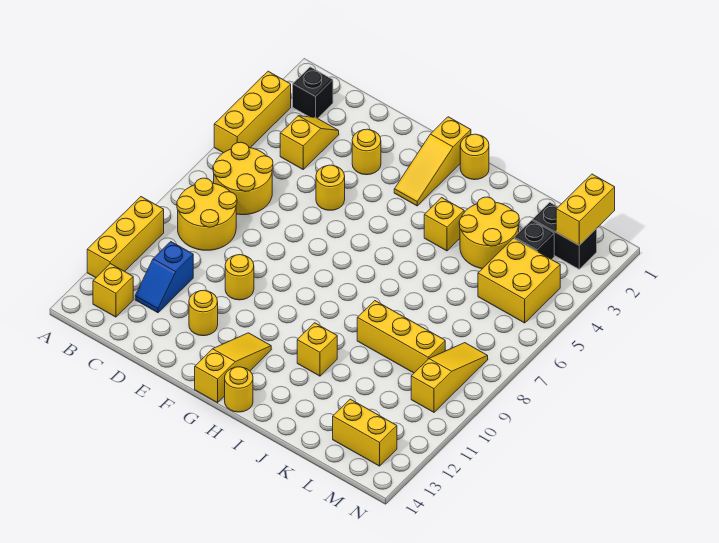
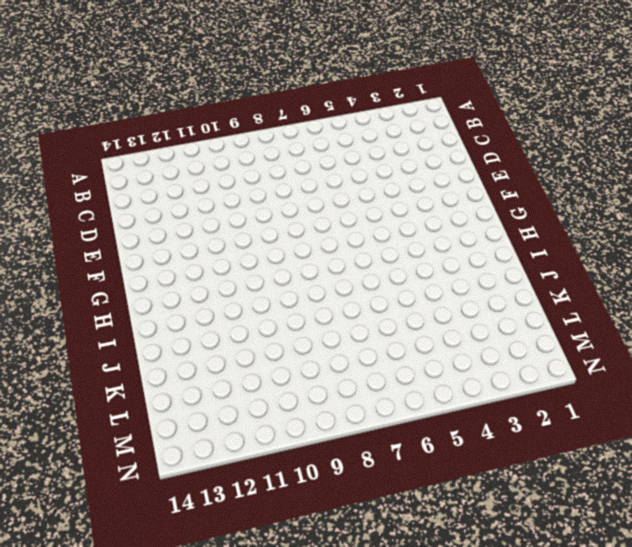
none -> yellow brick A3:A5 level 1
none -> yellow brick A10:A12 level 1
none -> black brick B2 level 1

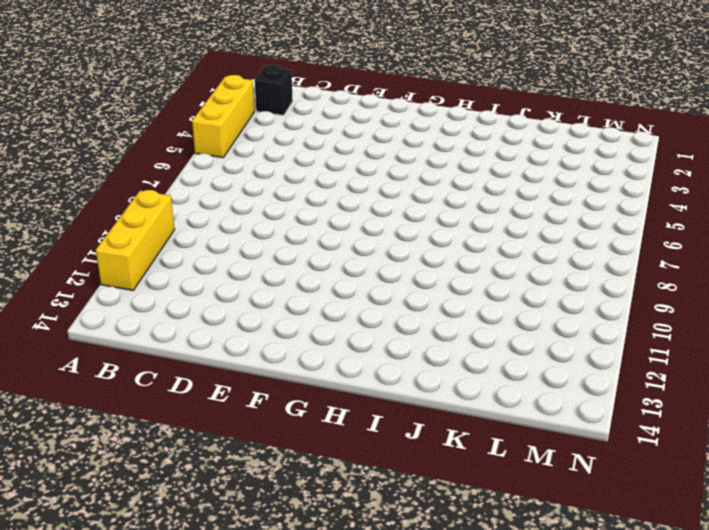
none -> yellow round brick B6:C7 level 1
none -> yellow round brick B8:C9 level 1
none -> yellow brick B13 level 1

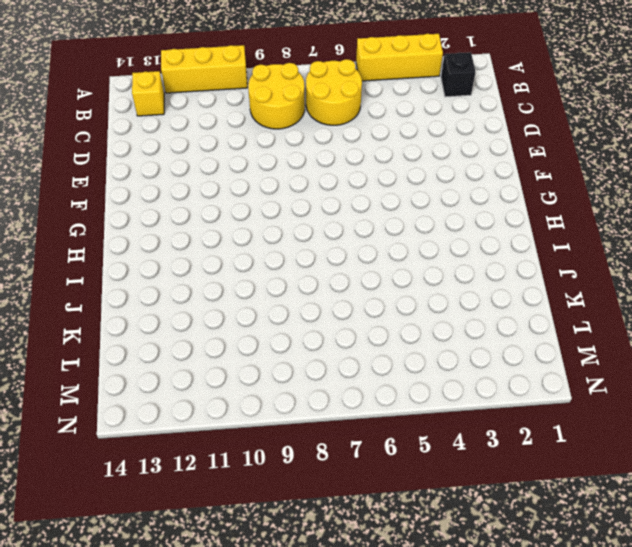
none -> yellow slope C3:C4 level 1 top 4
none -> blue slope C11:C12 level 1 top 11
none -> yellow round brick E3 level 1

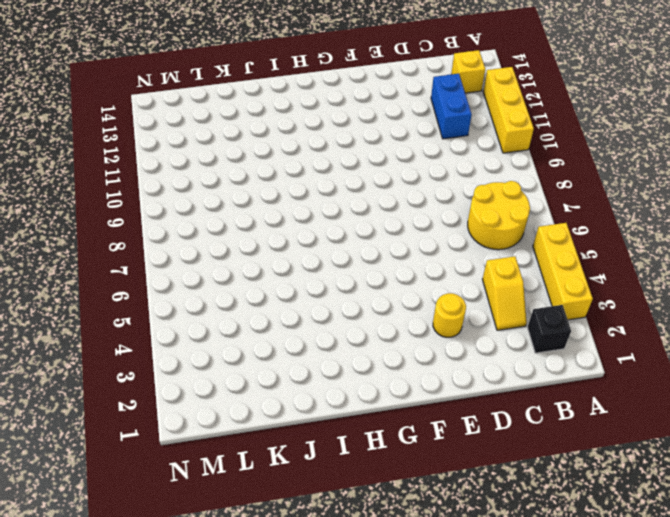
blue brick C11:C12 level 1 -> blue slope C11:C12 level 1 top 11
none -> yellow round brick B8:C9 level 1
none -> yellow round brick E5 level 1
none -> yellow round brick E10 level 1

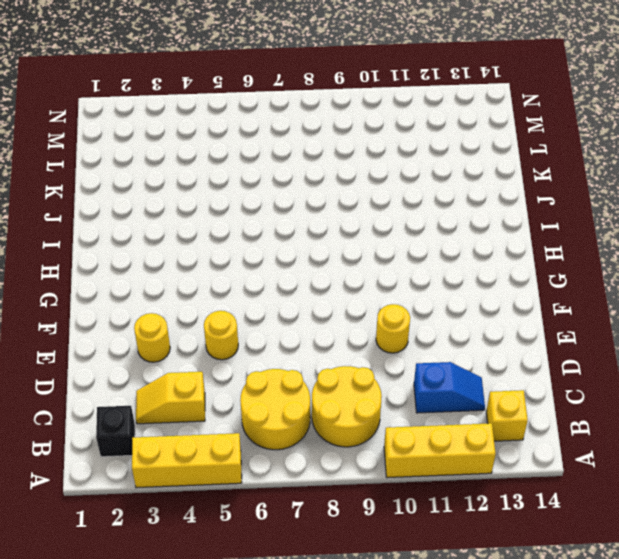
none -> yellow round brick E12 level 1
none -> yellow slope G1:G3 level 1 top 1
none -> yellow slope G12:G14 level 1 top 14

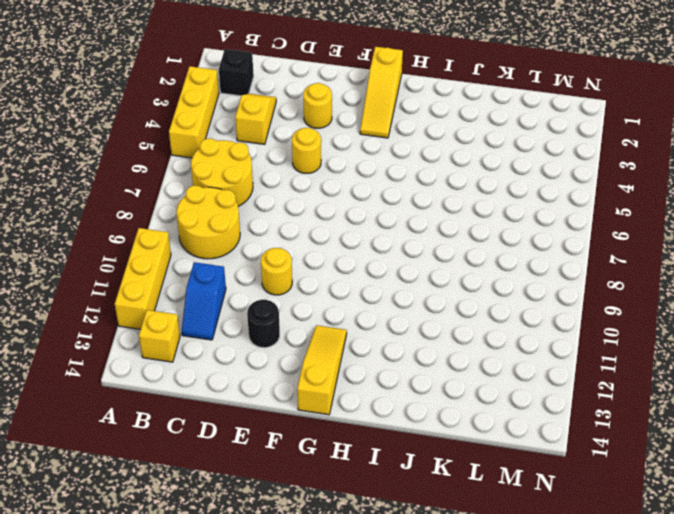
black round brick E12 level 1 -> yellow round brick E12 level 1
none -> yellow round brick H1 level 1
none -> yellow round brick H14 level 1
none -> yellow brick I4 level 1

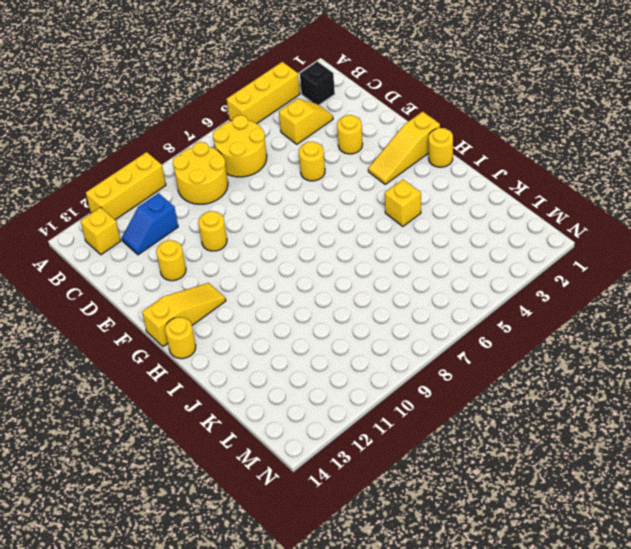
none -> yellow brick I11 level 1
none -> yellow round brick J3:K4 level 1
none -> yellow brick J9:L9 level 1

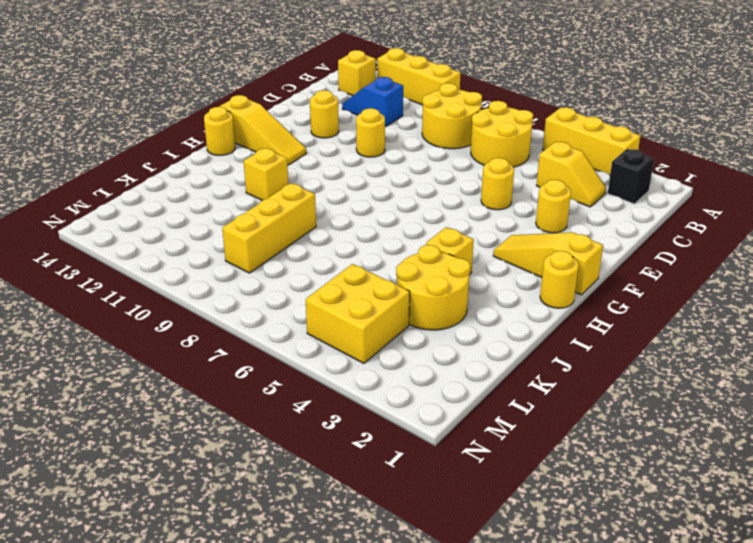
none -> black brick L2:M2 level 1
none -> black brick L3 level 1
none -> yellow brick L13:M13 level 1

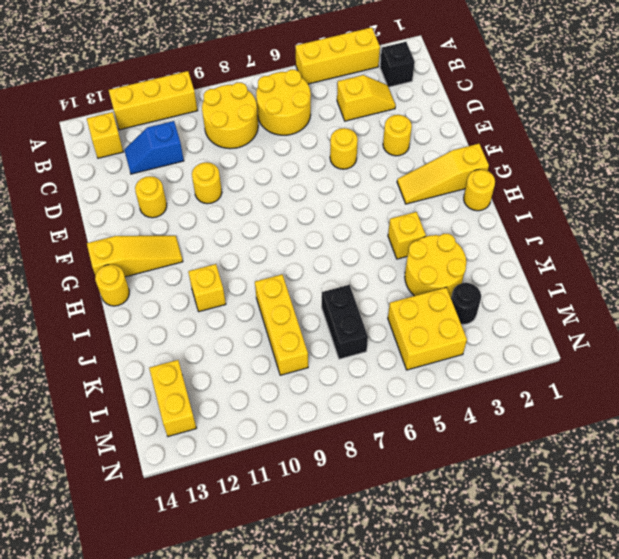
black brick K7:L7 level 1 -> black brick L2:M2 level 1
black round brick L3 level 1 -> black brick L3 level 1
none -> yellow slope M8:M10 level 1 top 10
none -> yellow brick M1:M2 level 2

